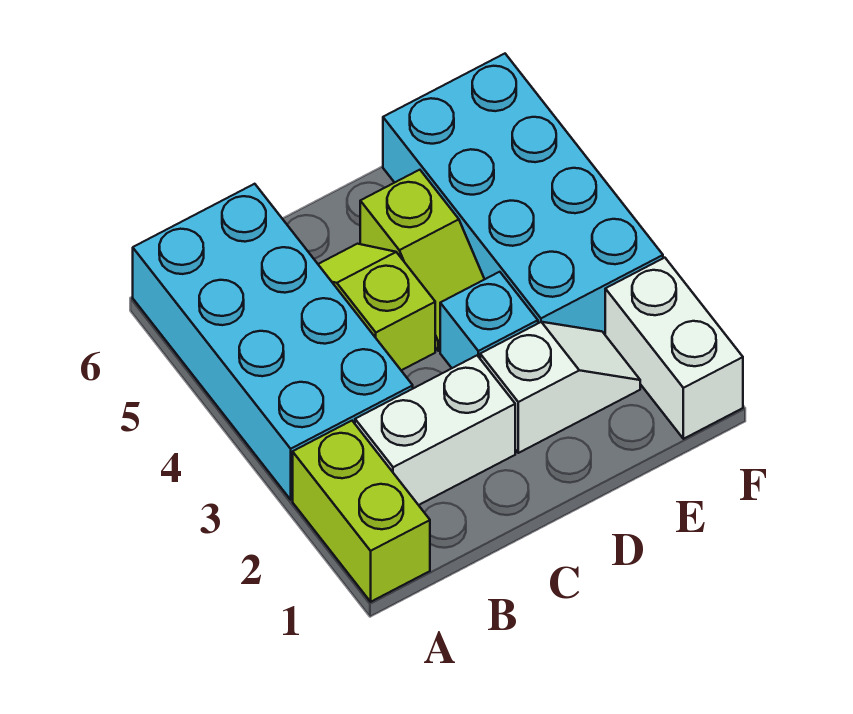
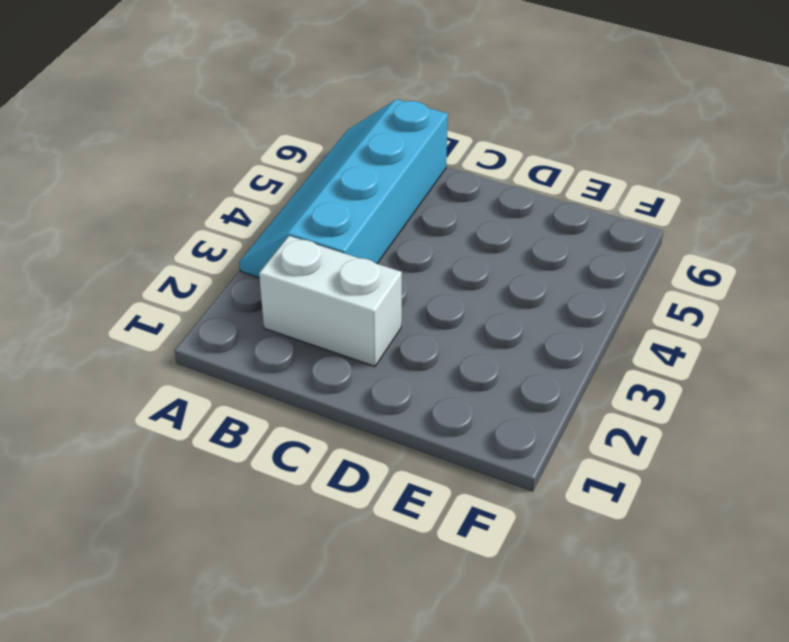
cyan slope A3:B6 level 1 top B -> cyan brick A3:B6 level 1
none -> lime brick A1:A2 level 1
none -> lime slope C4:C5 level 1 top 4

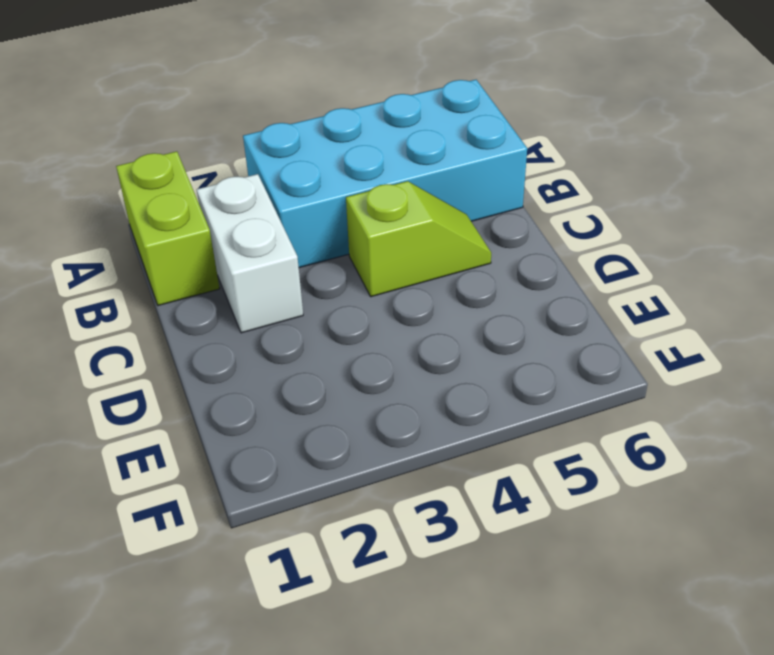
lime brick A1:B1 level 1 -> lime brick A1:A2 level 1
none -> white slope D2:E2 level 1 top D
none -> cyan brick D3 level 1

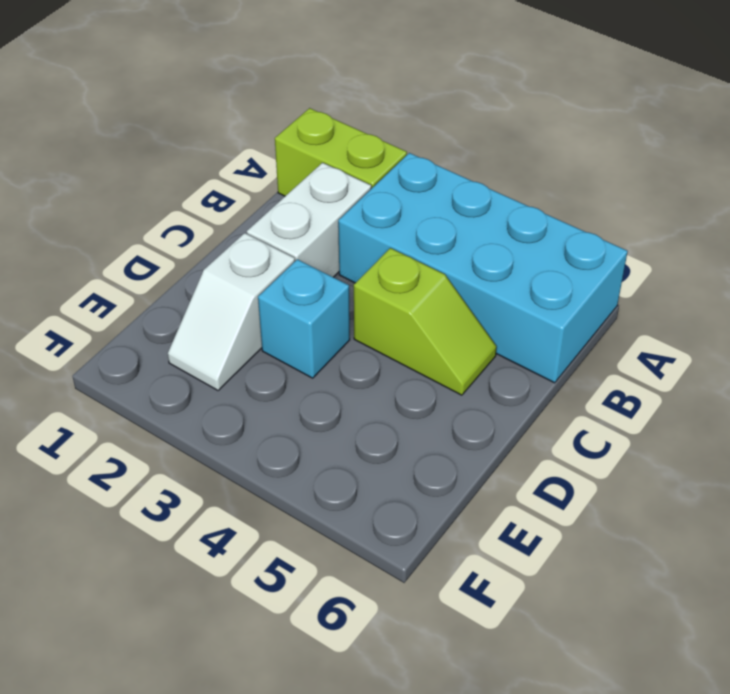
none -> lime slope D4:D5 level 1 top 5
none -> cyan brick E3:F6 level 1

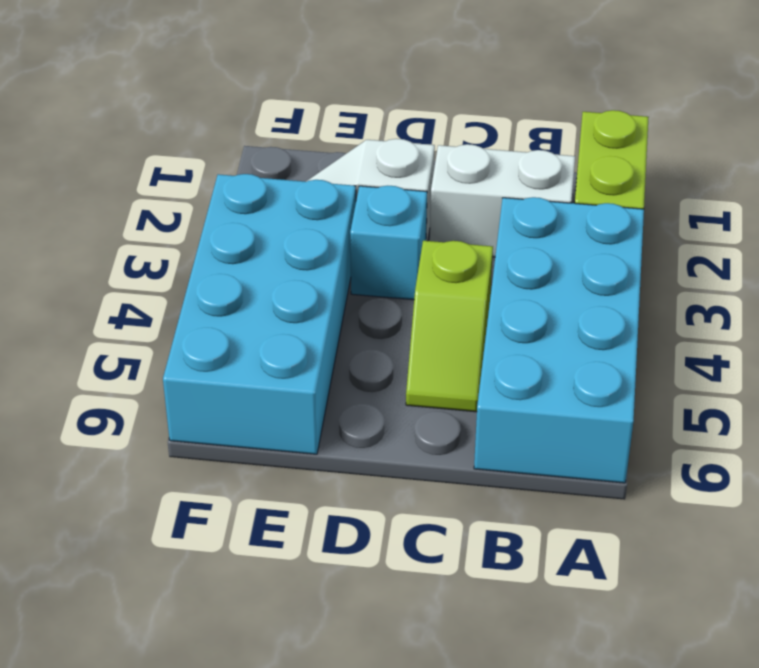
none -> lime slope D4:D5 level 1 top 5
none -> white brick F1:F2 level 1

